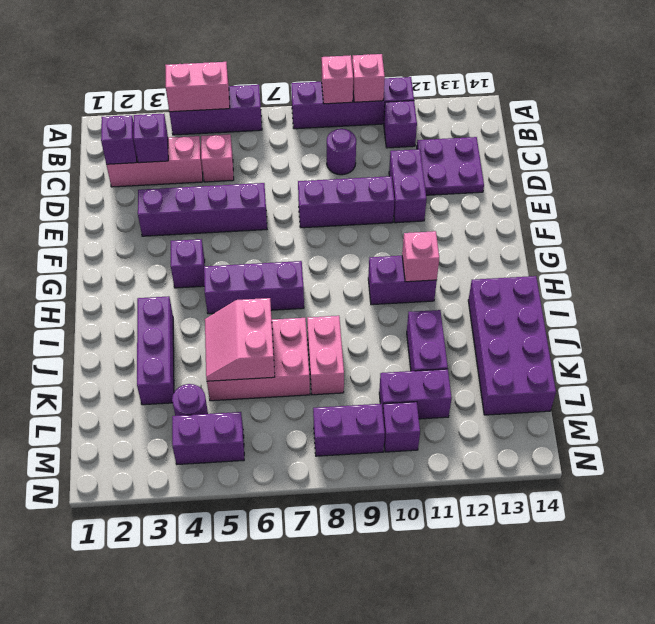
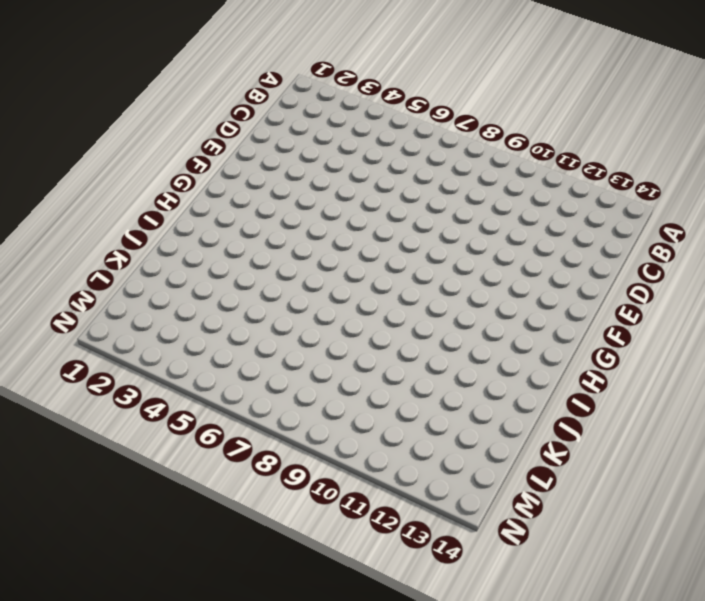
none -> purple brick A4:A6 level 1
none -> purple brick A8:A11 level 1
none -> purple brick B11 level 1
none -> pink brick C2:C4 level 1

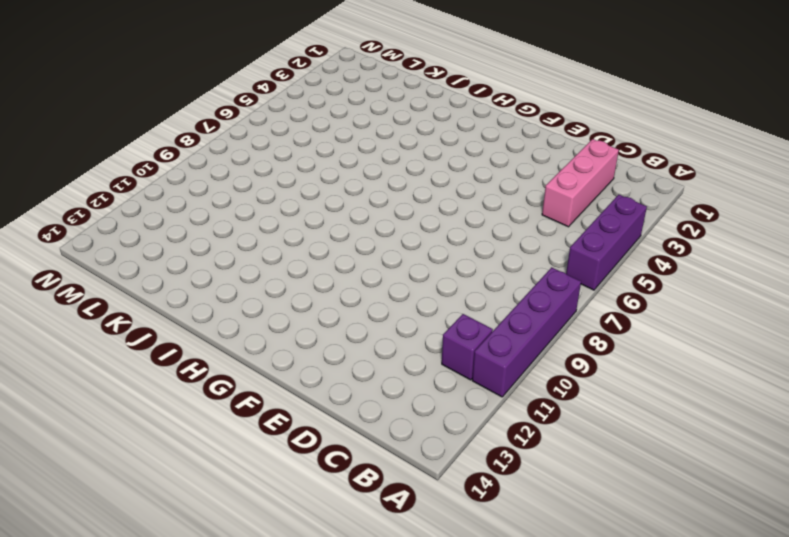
none -> pink brick C5 level 1
none -> purple round brick C9 level 1
none -> purple plate C12:D13 level 1
none -> purple brick D11:E11 level 1

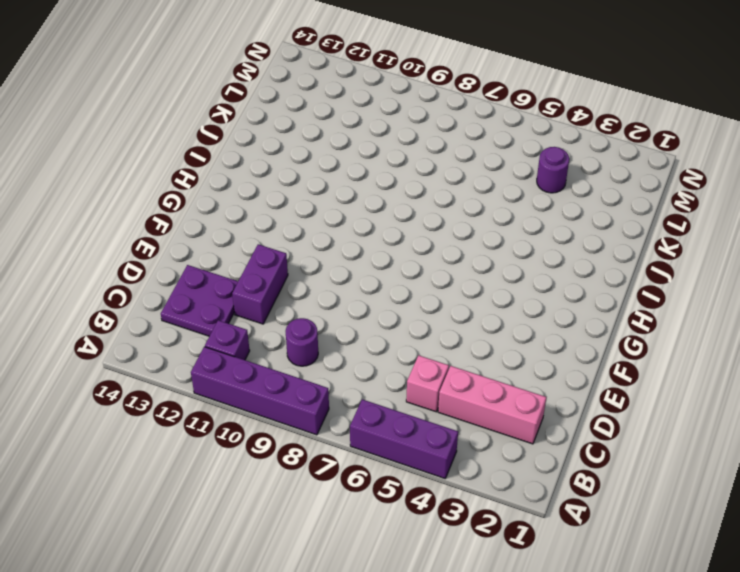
none -> purple brick E3:E6 level 1
none -> purple brick E8:E10 level 1
none -> purple brick G4 level 1
none -> purple brick H5:H7 level 1

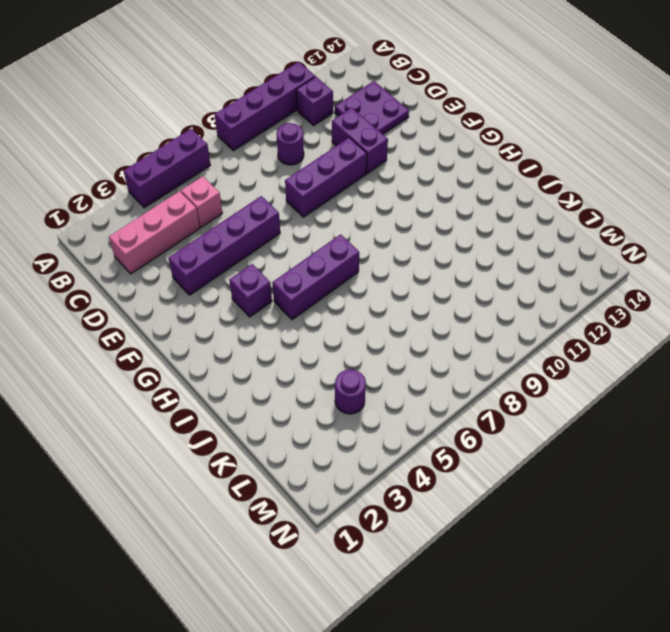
none -> purple brick H10:H11 level 1
none -> purple brick I3:K3 level 1
none -> purple brick I13:L14 level 1
none -> pink brick J5:K7 level 1

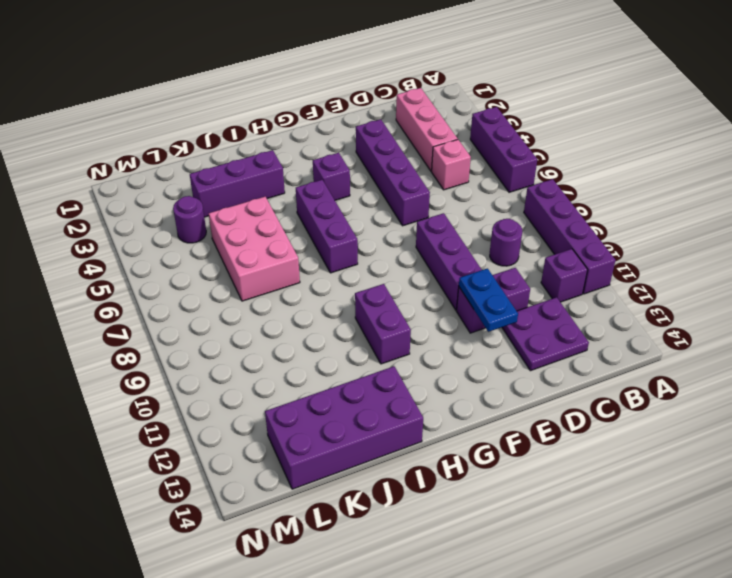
blue plate E11:E12 level 2 -> none
none -> pink brick J8:K8 level 1
none -> purple brick J11:K11 level 1
none -> purple brick L10:L11 level 1
none -> purple brick M4:M5 level 1

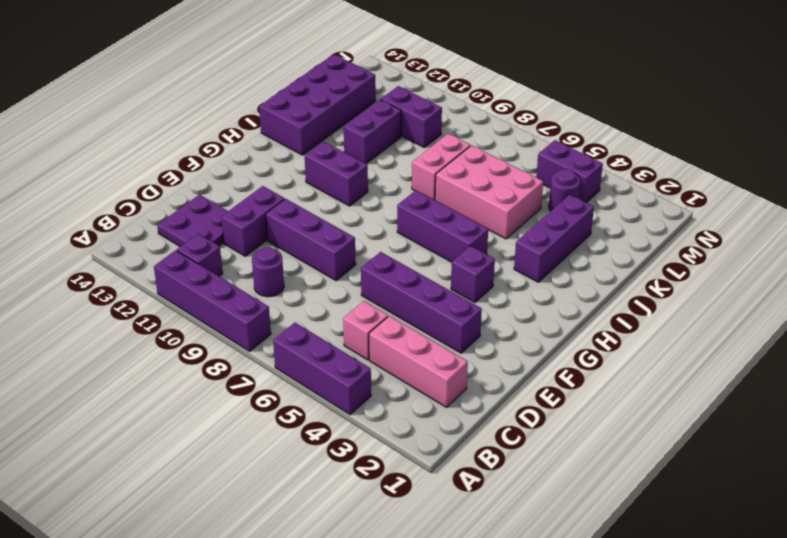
none -> purple brick M8:M9 level 1
none -> purple brick M10 level 1
none -> pink brick A4:A5 level 2
none -> pink brick A9 level 2

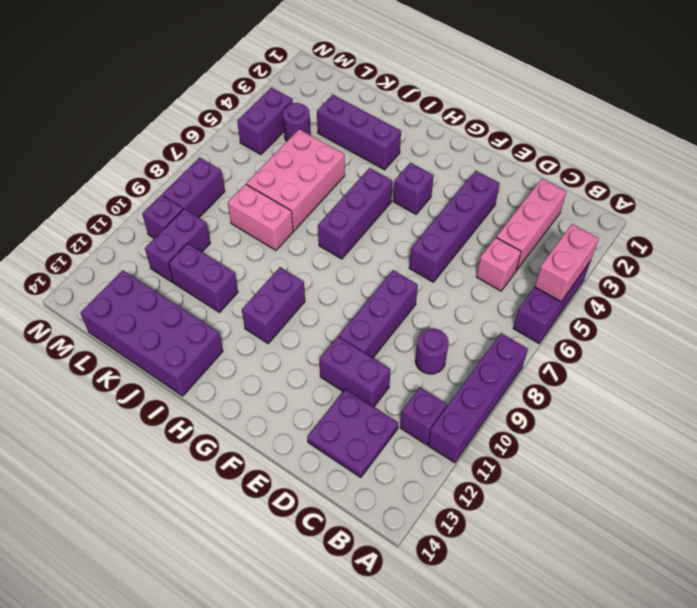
none -> pink brick A9 level 2
none -> pink brick A10 level 2
none -> purple brick C2 level 2
none -> purple brick C3 level 2

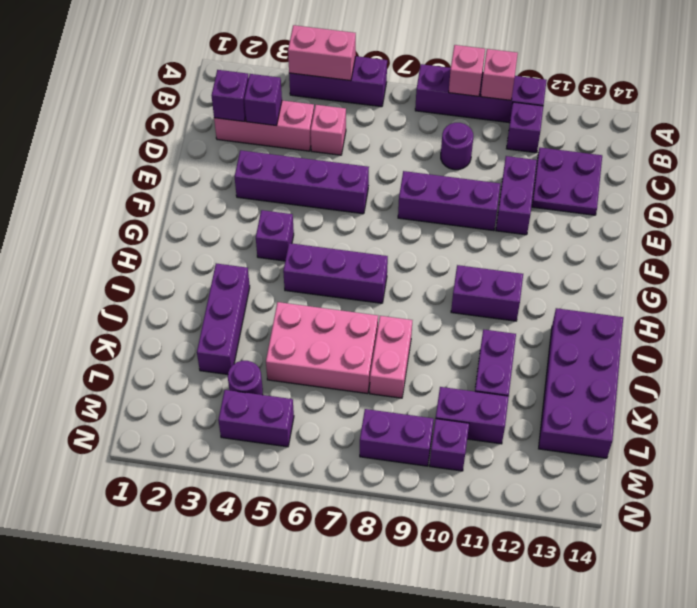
none -> pink brick H11 level 2
none -> pink slope J5:K6 level 2 top 6

